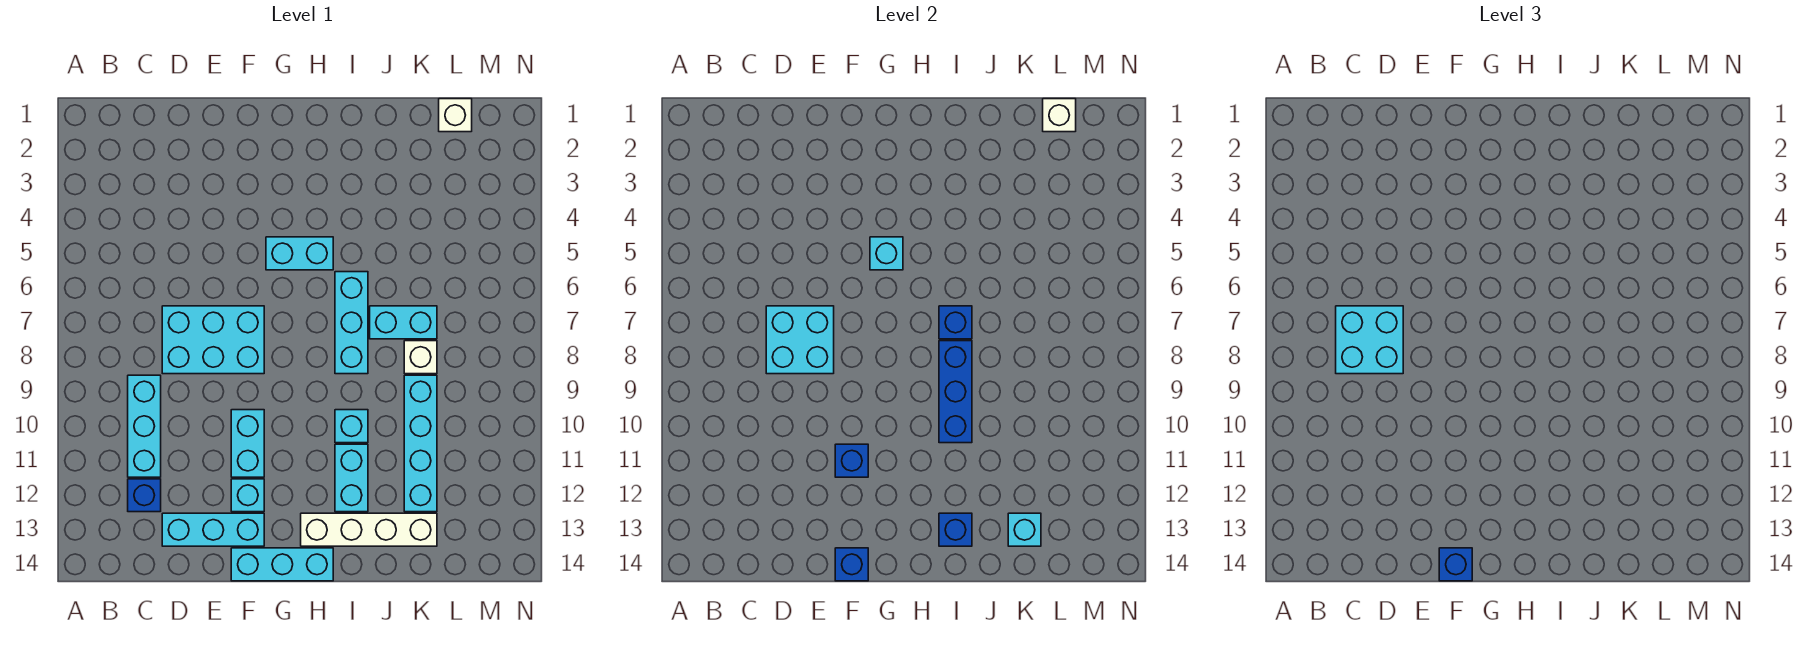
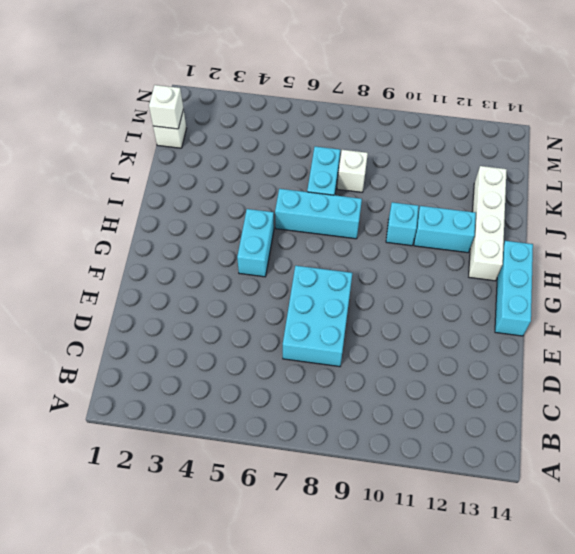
none -> cyan brick C9:C11 level 1
none -> blue brick C12 level 1
none -> cyan brick D13:F13 level 1

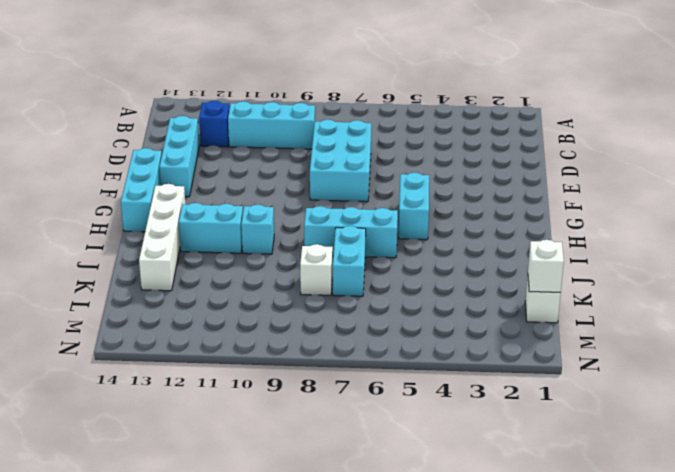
none -> cyan brick F10:F11 level 1
none -> cyan brick F12 level 1
none -> cyan brick K9:K12 level 1

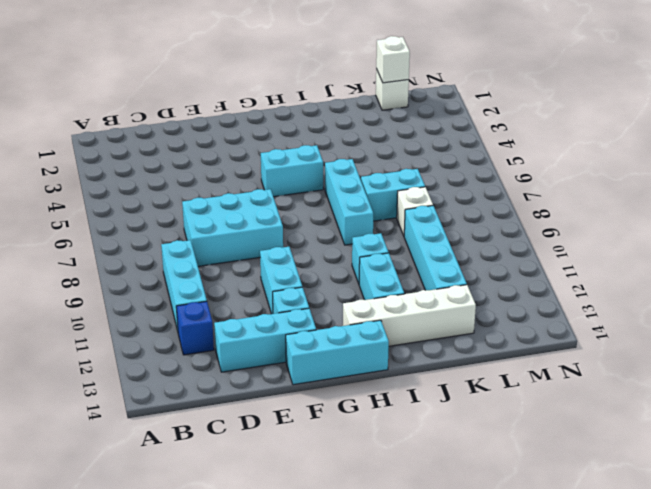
none -> cyan brick D7:E8 level 2
none -> blue brick F11 level 2
none -> blue brick F14 level 2

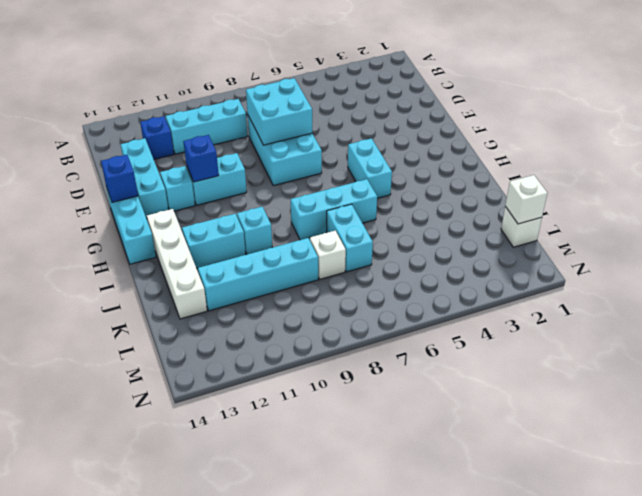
none -> cyan brick G5 level 2
none -> blue brick I7 level 2
none -> blue brick I8:I10 level 2

